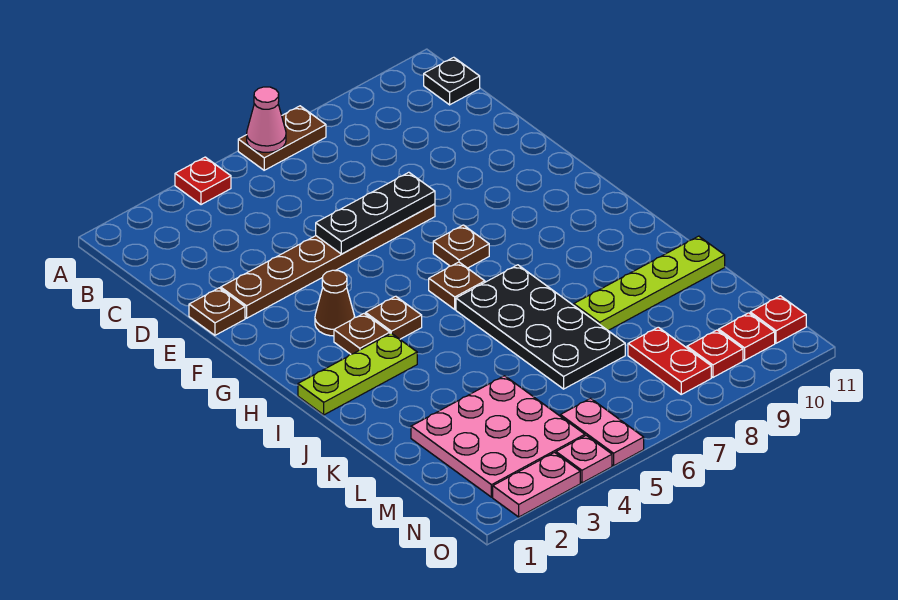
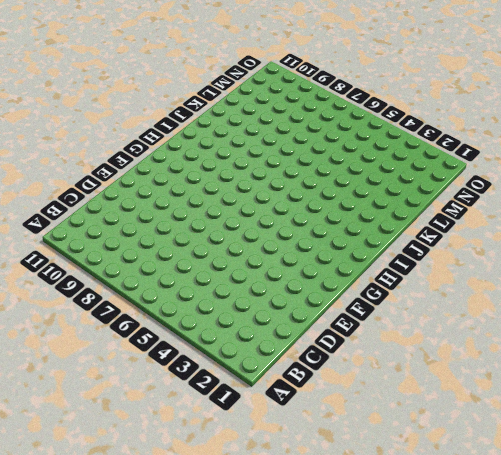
none -> red plate A4 level 1
none -> brown plate A6:A7 level 1
none -> black plate B11 level 1

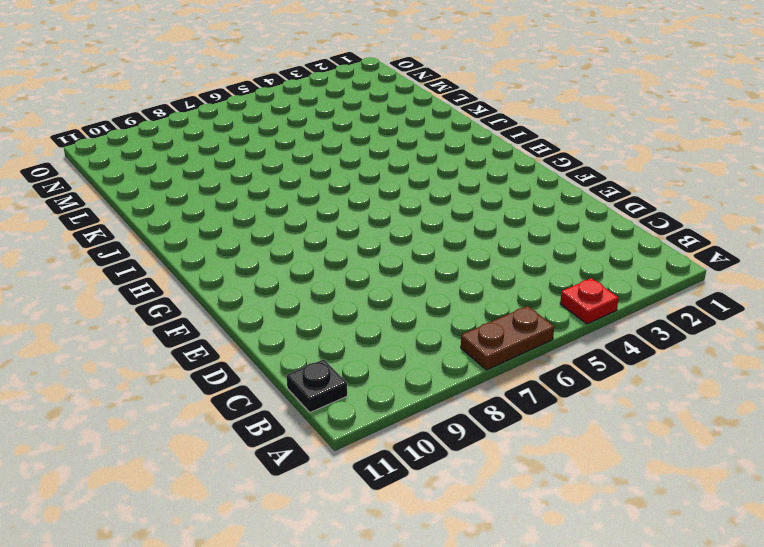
none -> brown plate E1 level 1
none -> brown plate E2:E7 level 1
none -> brown cone G3 level 1

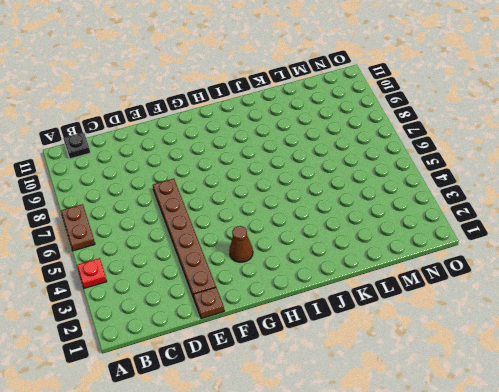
none -> brown plate G7 level 1
none -> brown plate H3 level 1
none -> brown plate H4 level 1

